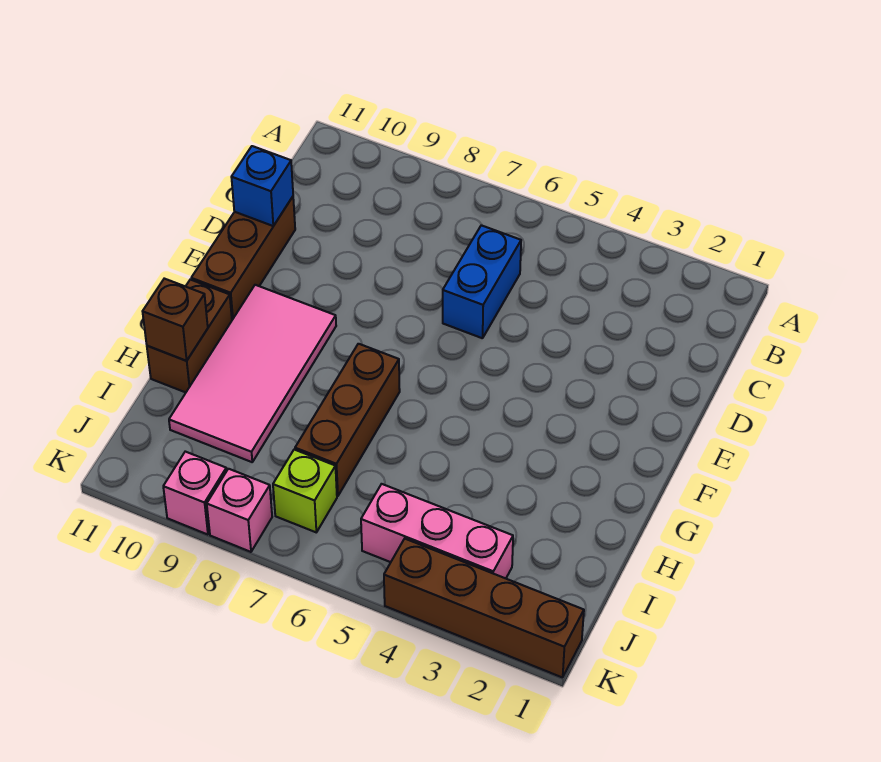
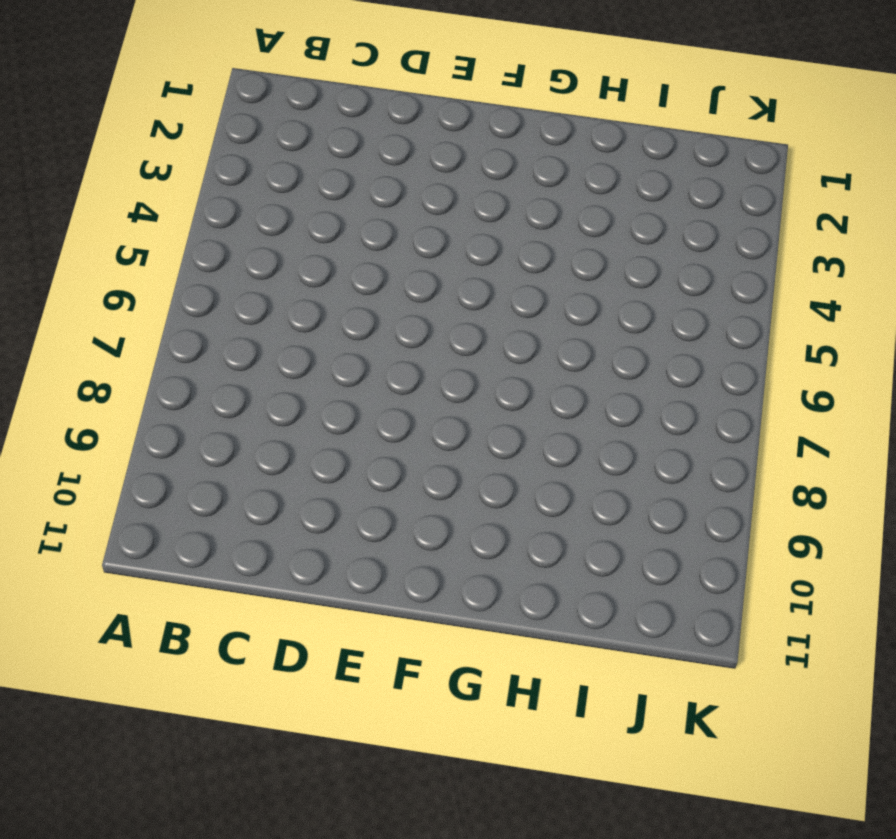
none -> blue brick C6:D6 level 1
none -> brown brick D11:F11 level 1
none -> pink tile F9:I10 level 1

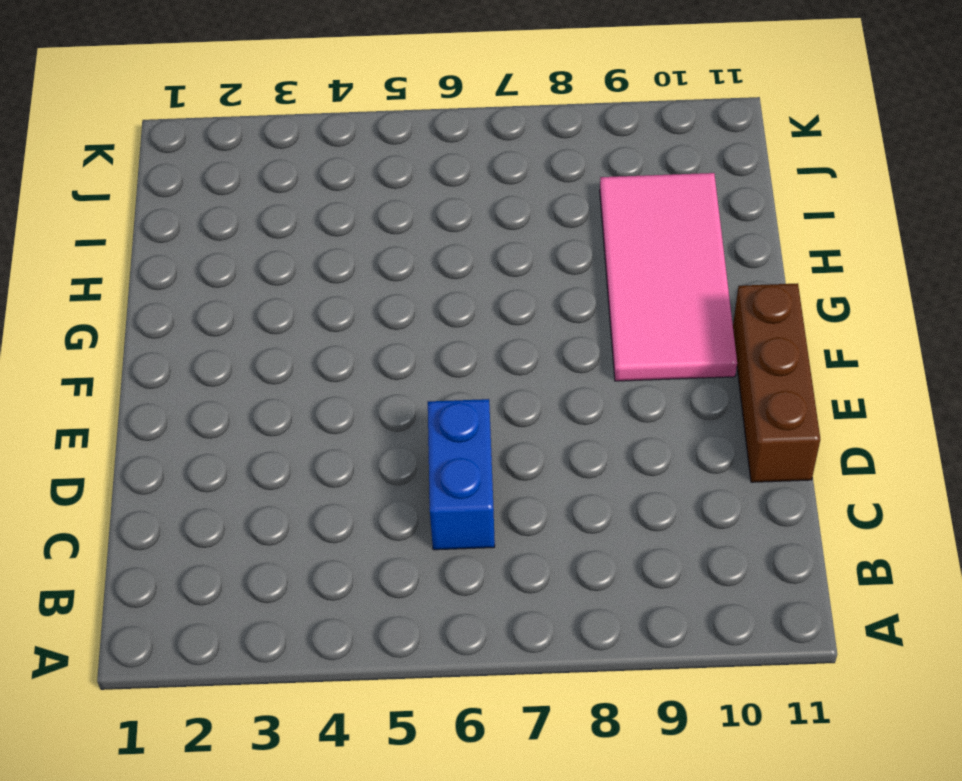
none -> brown brick G7:I7 level 1
none -> brown brick G11:H11 level 1
none -> pink brick J3:J5 level 1

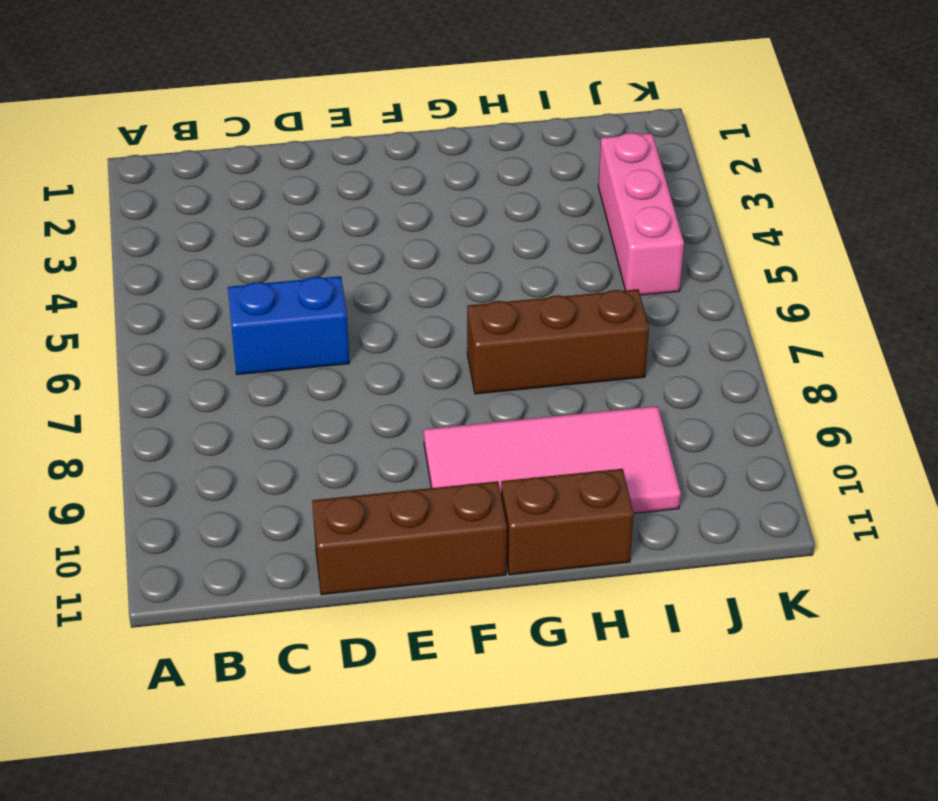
none -> lime brick J7 level 1
none -> brown brick K1:K4 level 1
none -> pink brick K8 level 1

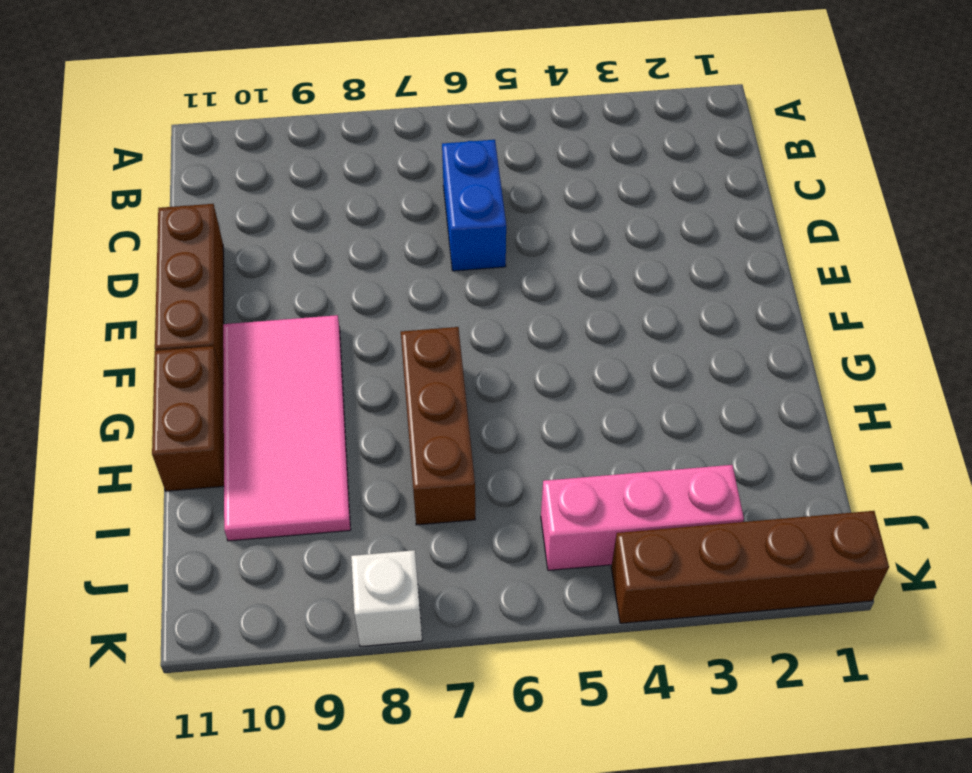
white brick K8 level 1 -> pink brick K8 level 1
none -> lime brick J7 level 1
none -> pink brick K9 level 1
none -> blue brick D11 level 2

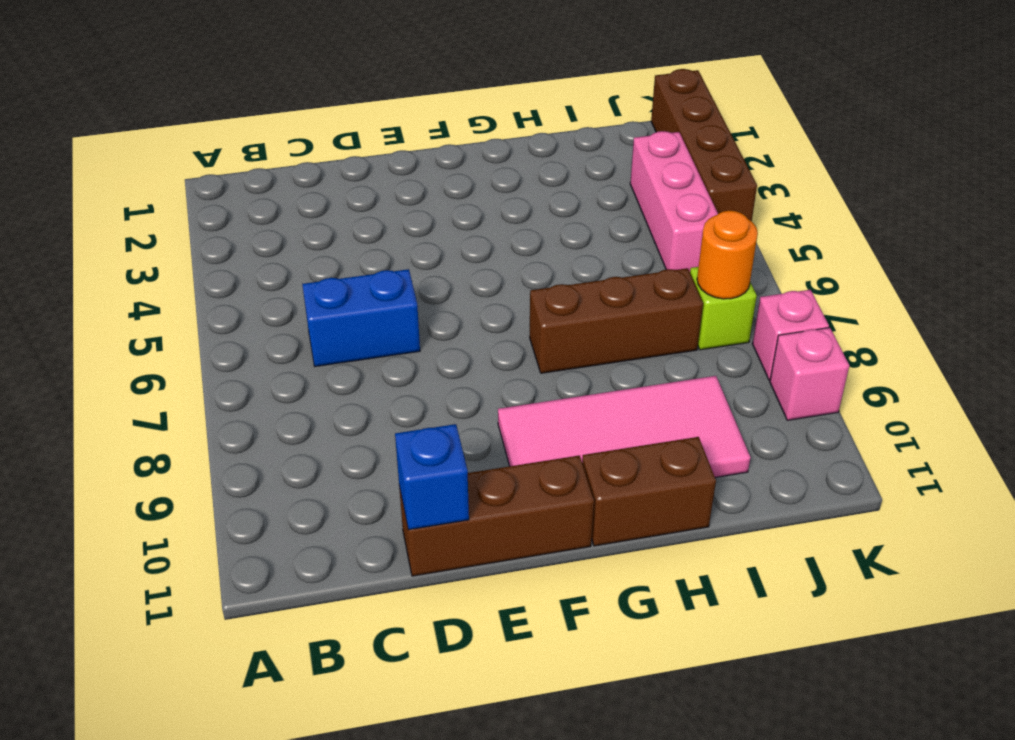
orange round brick J7 level 2 -> none
none -> brown brick H11 level 2

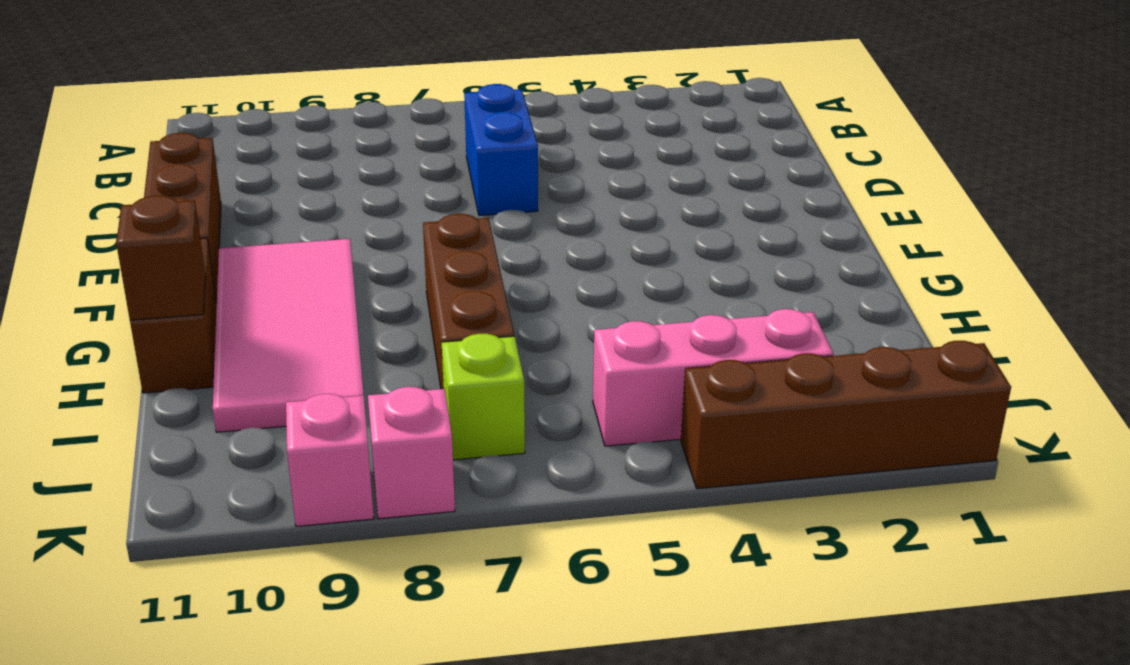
none -> blue brick D11 level 2

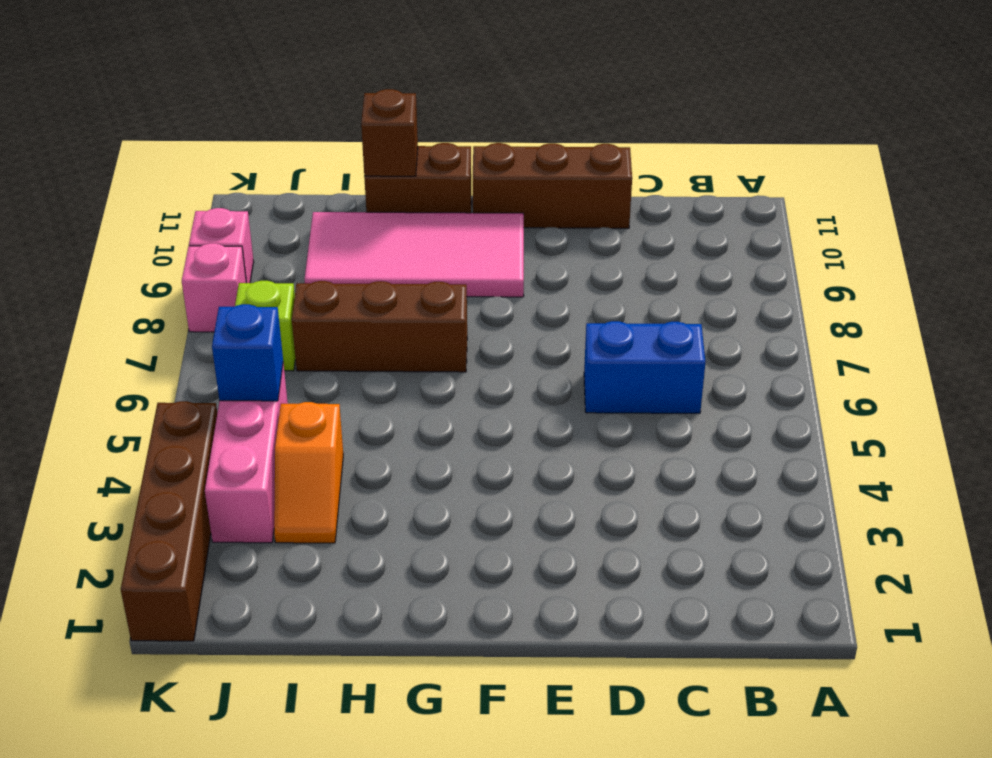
orange slope I3:I4 level 1 top 4 -> none
blue brick J5 level 2 -> blue brick D11 level 2

